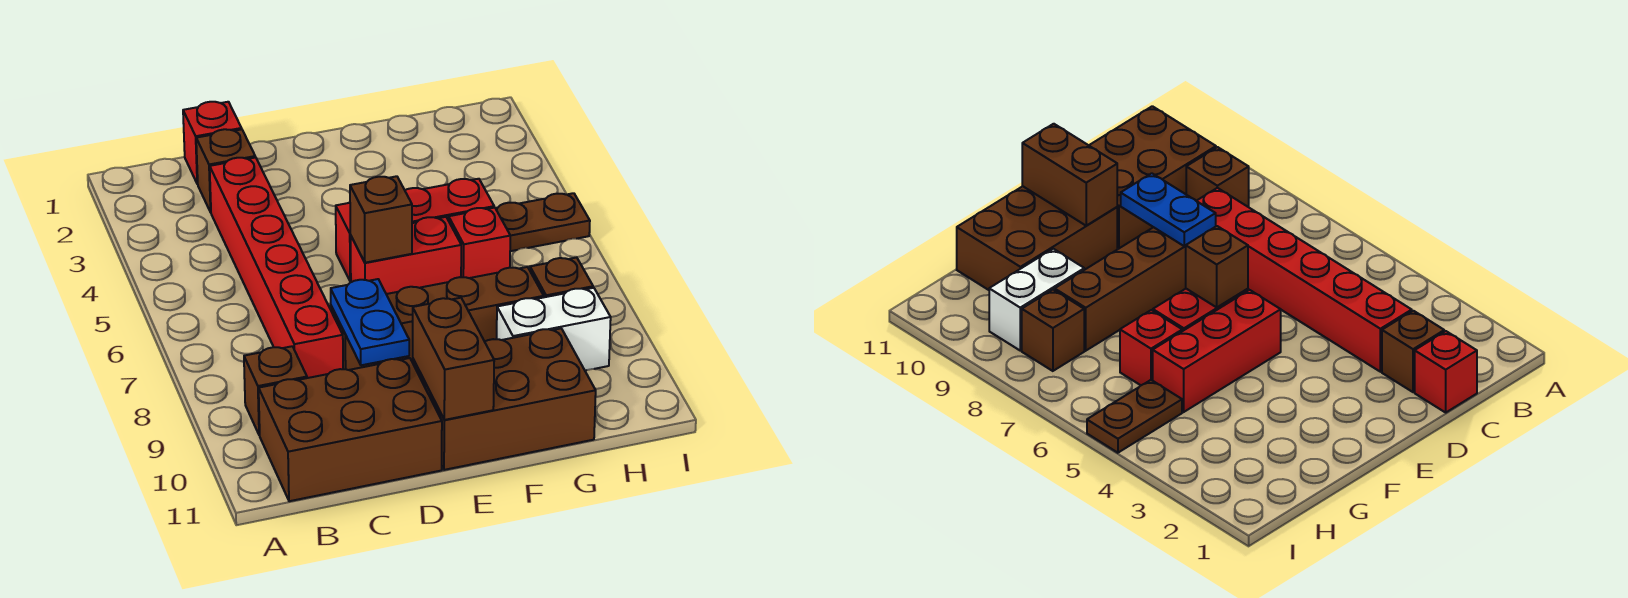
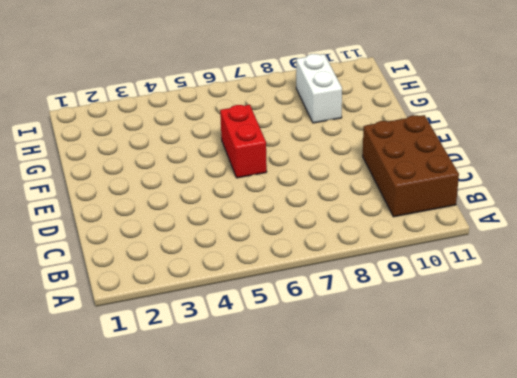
none -> brown brick B9 level 1
none -> red brick C1 level 1
none -> brown brick C2 level 1

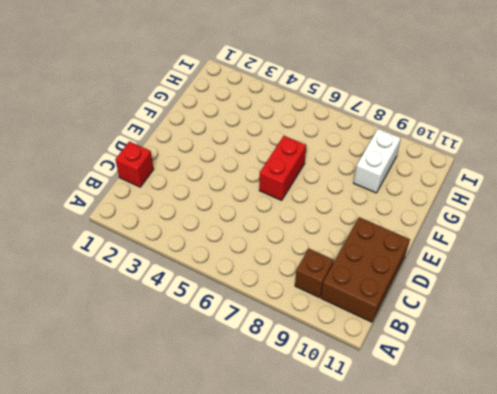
none -> brown brick C2 level 1
none -> red brick C3:C8 level 1
none -> brown brick D8:G8 level 1

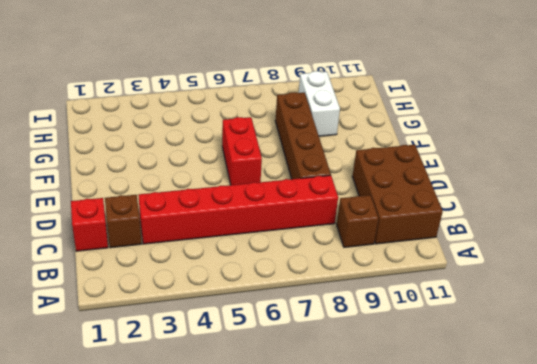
none -> red brick E5:G5 level 1
none -> brown brick E10:G11 level 1
none -> red brick G6 level 1

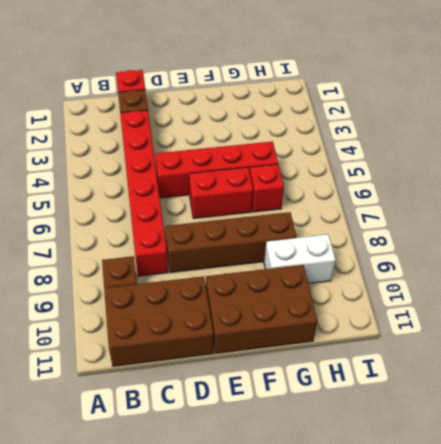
red brick D5:G5 level 1 -> red brick E5:G5 level 1
none -> brown plate H5:I5 level 1
none -> brown brick H8 level 1
none -> blue plate D8:D9 level 2

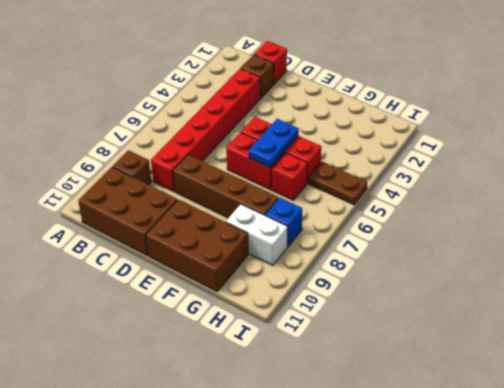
blue plate F5:F6 level 2 -> blue plate D8:D9 level 2
blue brick H8 level 1 -> brown brick H8 level 1
none -> brown brick E6 level 2
none -> brown brick E10:E11 level 2

